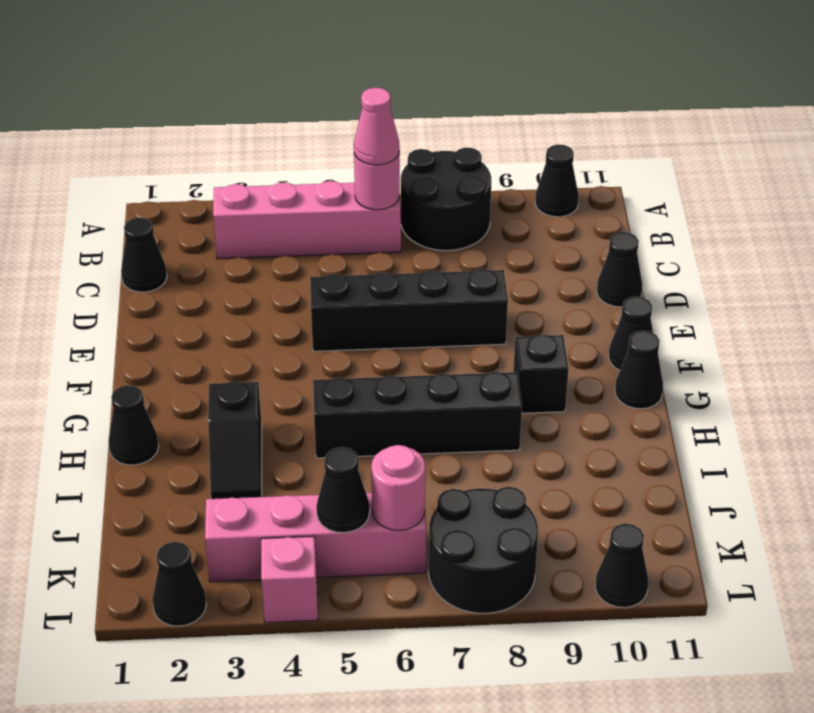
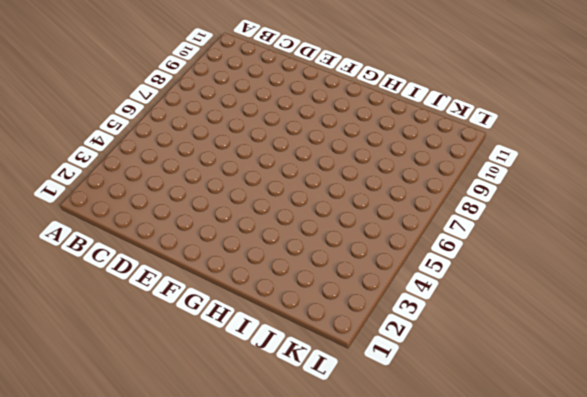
none -> black round brick A7:B8 level 1
none -> black cone A10 level 1
none -> pink brick B3:B6 level 1

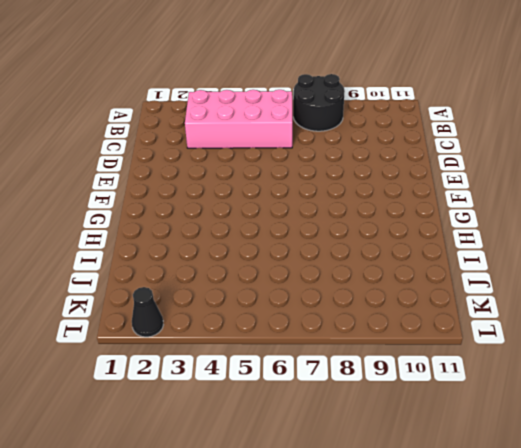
pink brick B3:C6 level 1 -> pink brick B3:B6 level 1
none -> black cone A10 level 1
none -> black cone C1 level 1
none -> black cone D11 level 1

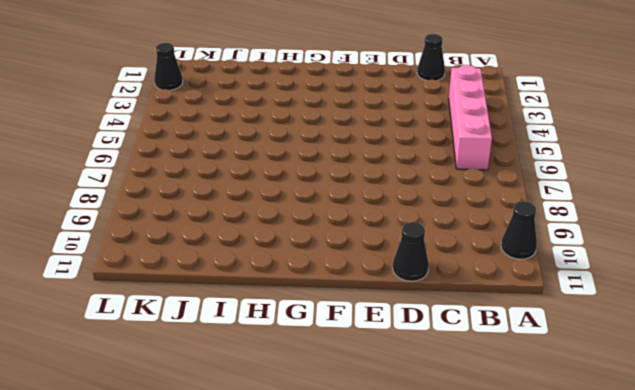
none -> black round brick A7:B8 level 1
none -> black brick E5:E8 level 1
none -> black cone F11 level 1

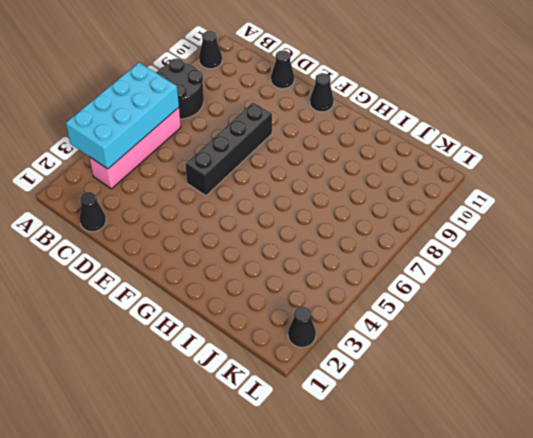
cyan brick A3:B6 level 2 -> pink round brick B6 level 2
none -> black brick G9 level 1
none -> black cone G11 level 1
none -> black cone H1 level 1

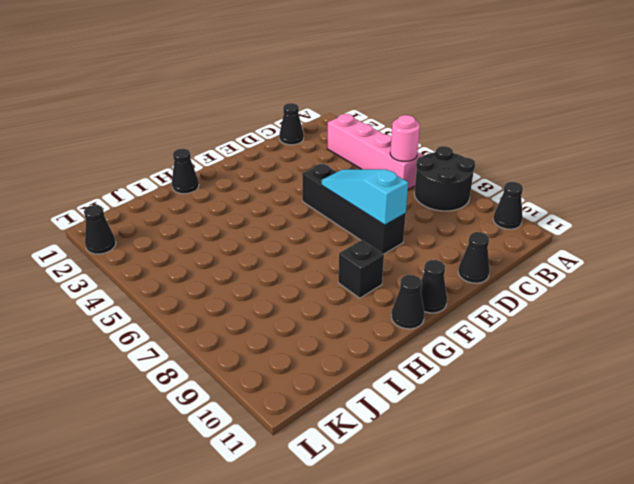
cyan slope E6:E8 level 2 top 8 -> none
none -> black slope H3:I3 level 1 top H
none -> black brick H5:H8 level 1
none -> pink brick K3:K6 level 1

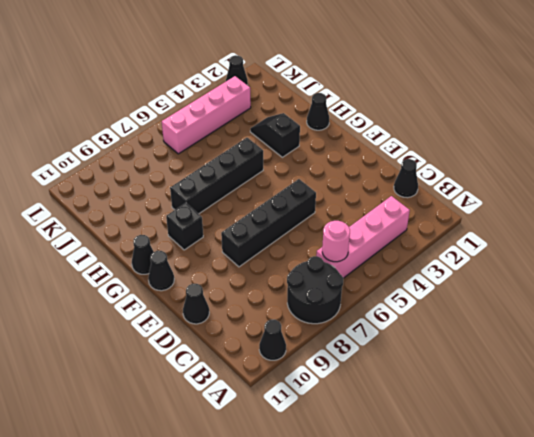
none -> black round brick K7:L8 level 1
none -> pink brick L4 level 1
none -> black cone L10 level 1

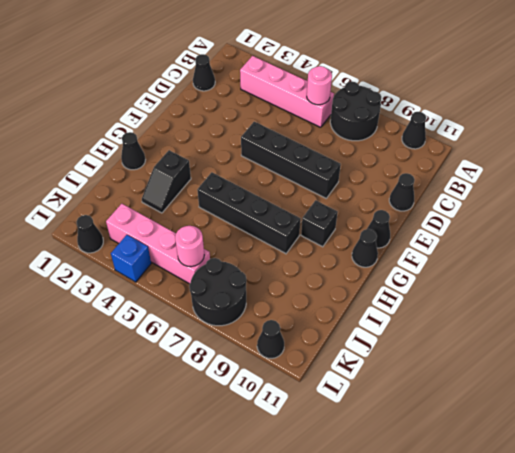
blue brick L4 level 1 -> pink brick L4 level 1
none -> black cone K5 level 2
none -> pink cone B6 level 3

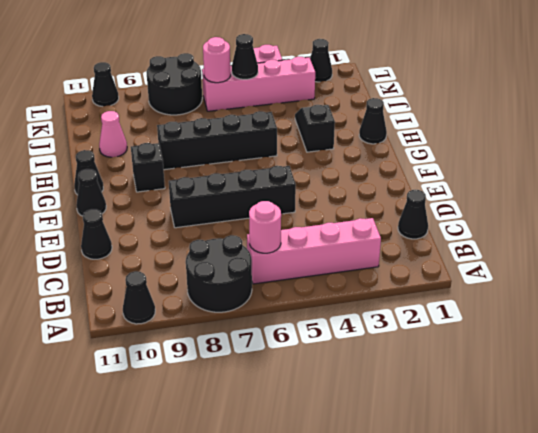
pink cone I10 level 1 -> pink cone B6 level 3

